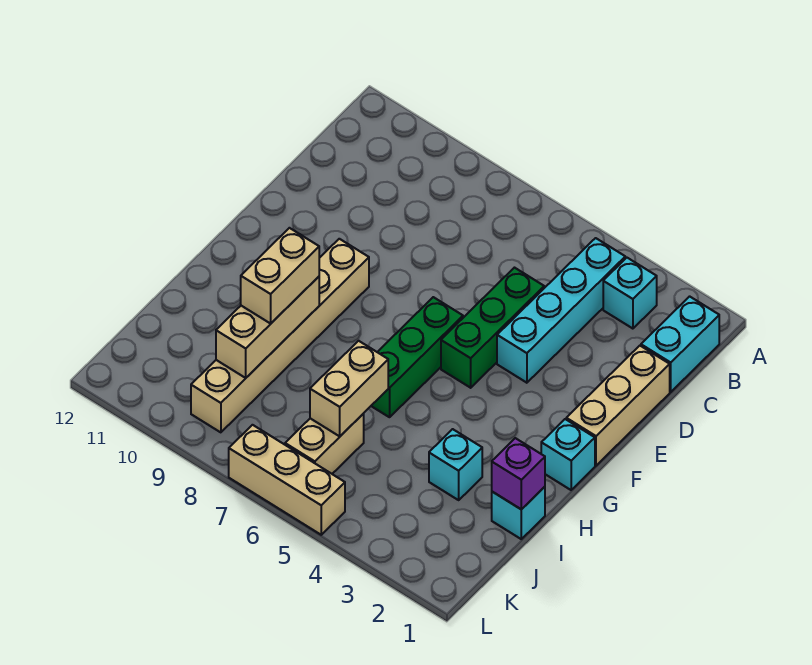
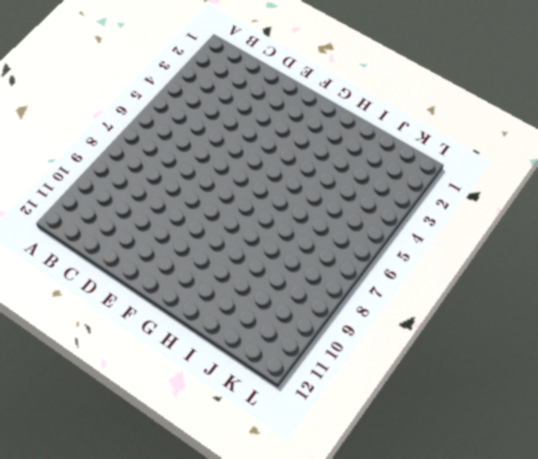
none -> cyan brick B1:C1 level 1
none -> cyan brick B3 level 1
none -> cyan brick B4:E4 level 1

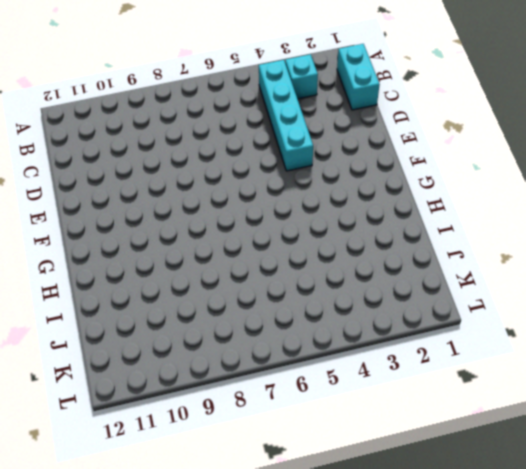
none -> tan brick D1:F1 level 1
none -> green brick D5:F5 level 1
none -> green brick F6:H6 level 1

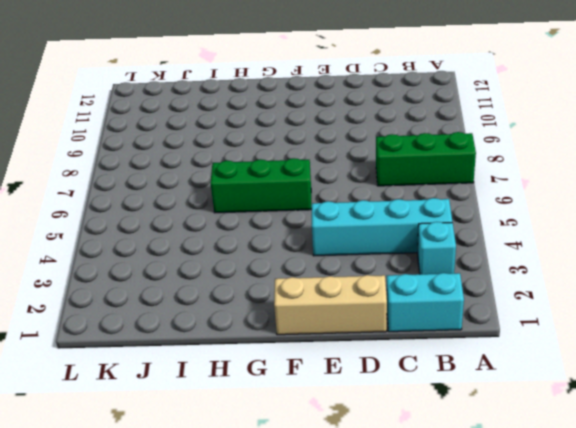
green brick A7:C7 level 1 -> green brick D5:F5 level 1
none -> tan brick F9:K9 level 1
none -> cyan brick G1 level 1
none -> cyan brick I1 level 1

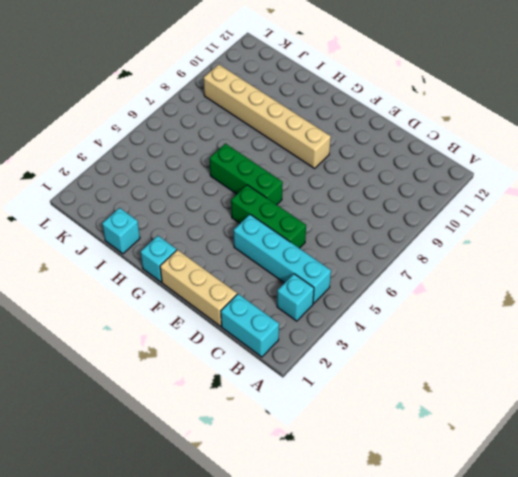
none -> cyan brick I3 level 1
none -> tan brick J6:K6 level 1
none -> tan brick L5:L7 level 1

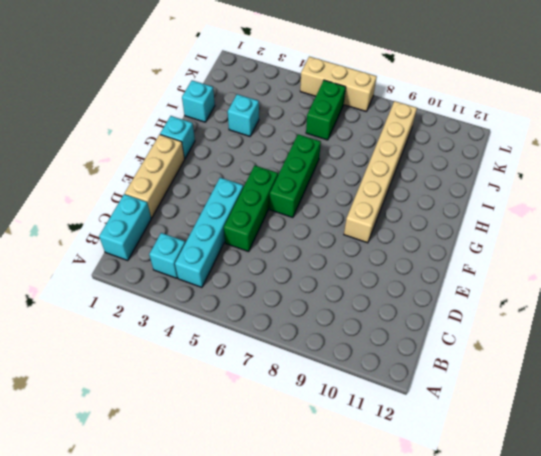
green brick J6:K6 level 1 -> tan brick J6:K6 level 1
none -> tan brick H9:J9 level 2
none -> purple brick I1 level 2
none -> tan brick I6:J6 level 2

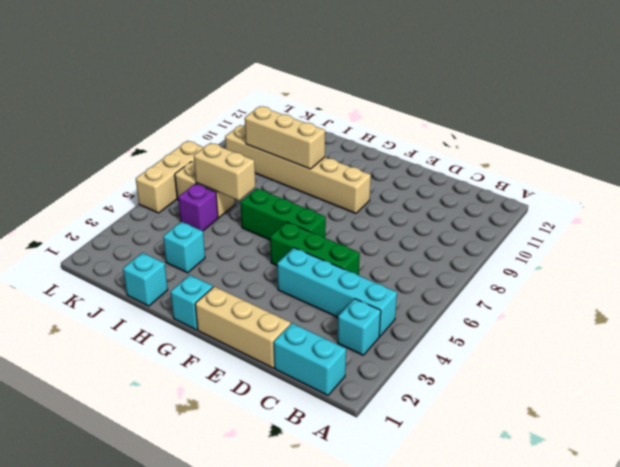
purple brick J5 level 1 -> purple brick I1 level 2
none -> tan brick H9:I9 level 3

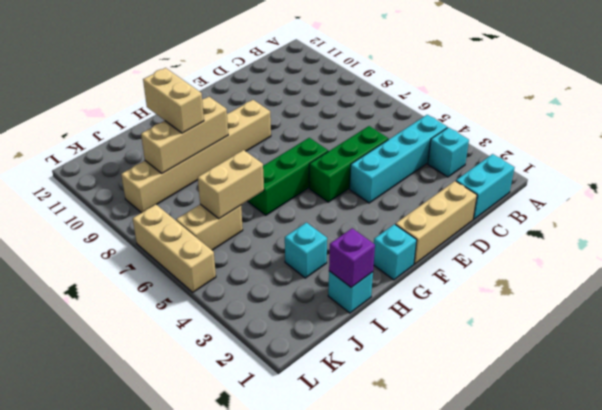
tan brick I9:I10 level 3 -> tan brick H9:I9 level 3

